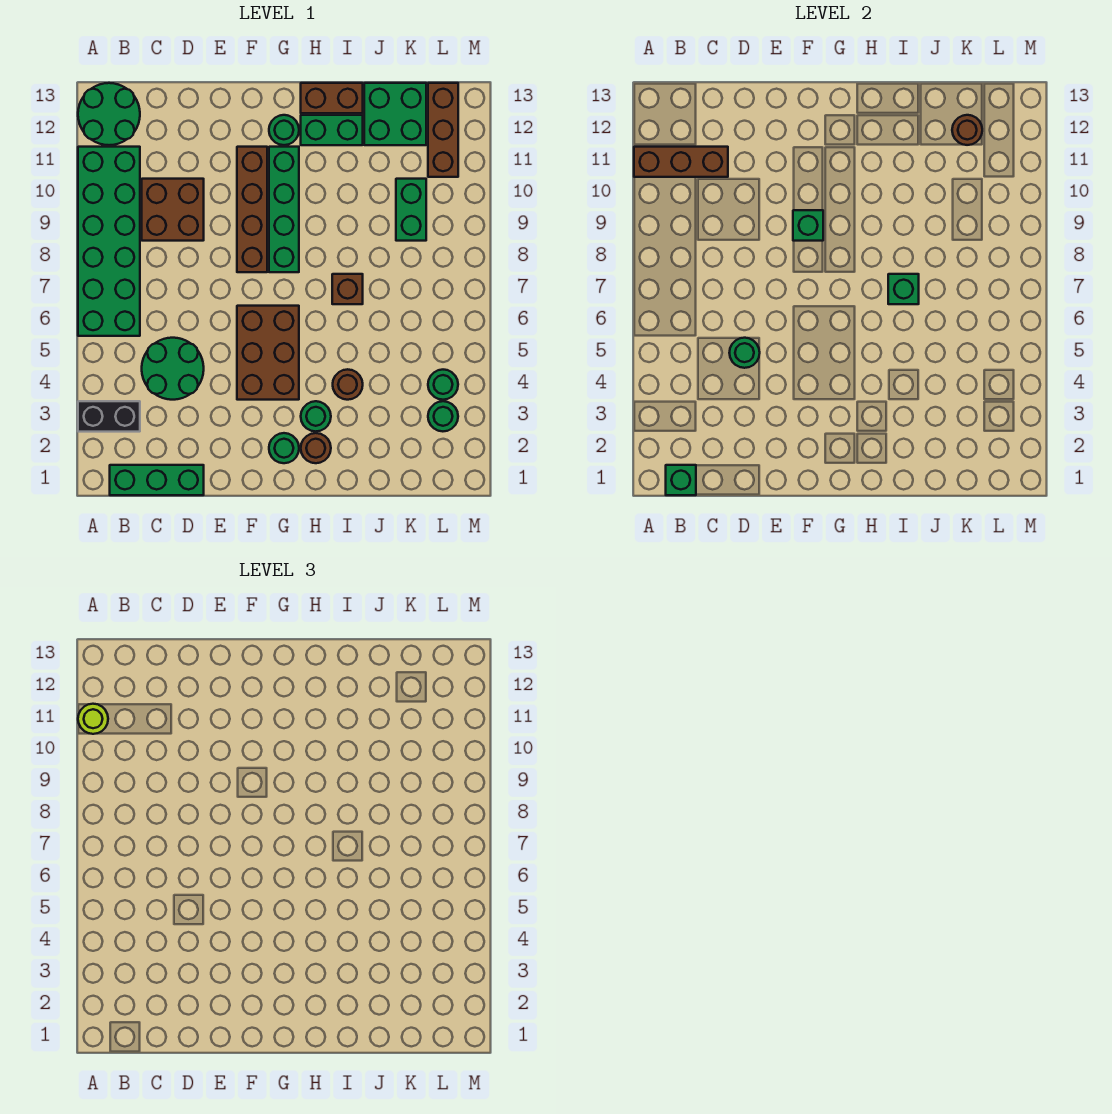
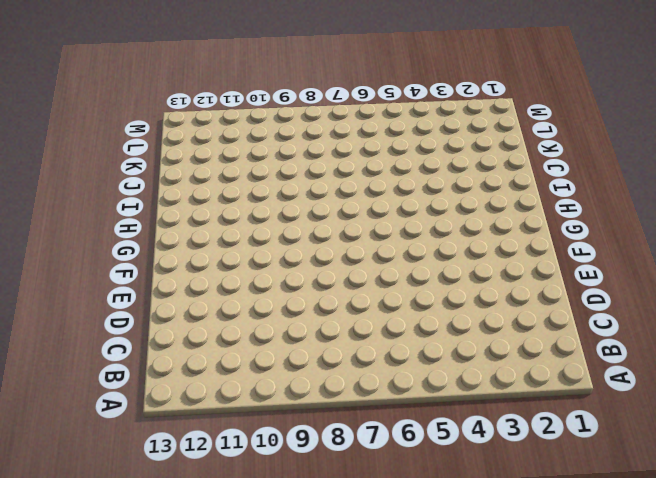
none -> black brick A3:B3 level 1
none -> green brick A6:B11 level 1
none -> green round brick A12:B13 level 1

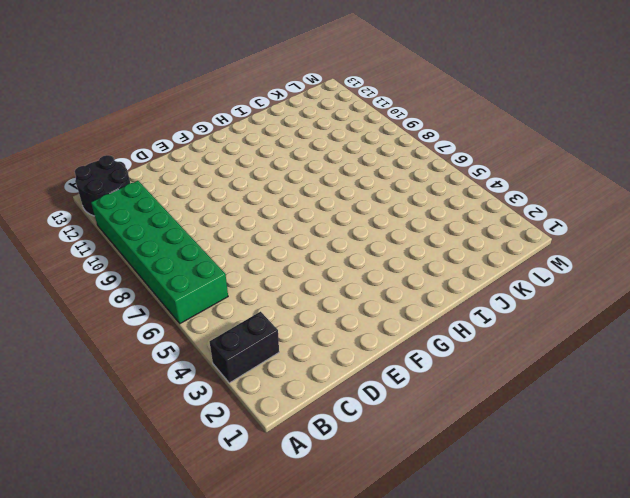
black round brick A12:B13 level 1 -> green round brick A12:B13 level 1
none -> green brick B1:D1 level 1
none -> green round brick C4:D5 level 1
none -> brown brick C9:D10 level 1

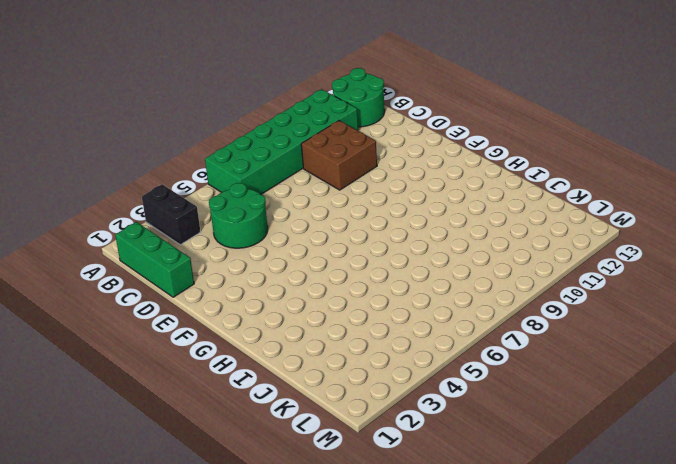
none -> brown brick F4:G6 level 1
none -> brown brick F8:F11 level 1
none -> green round brick G2 level 1

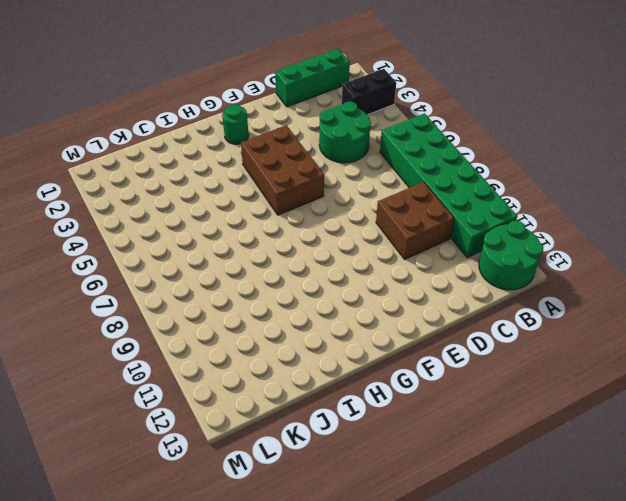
none -> brown brick F8:F11 level 1
none -> green brick G8:G11 level 1
none -> green round brick G12 level 1

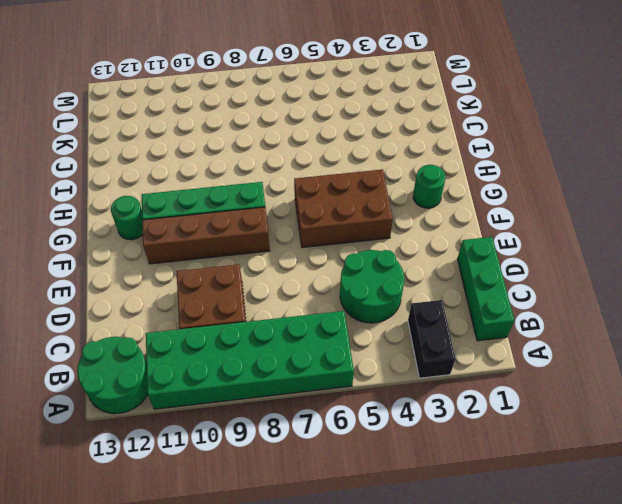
none -> brown round brick H2 level 1
none -> green round brick H3 level 1
none -> green brick H12:I12 level 1

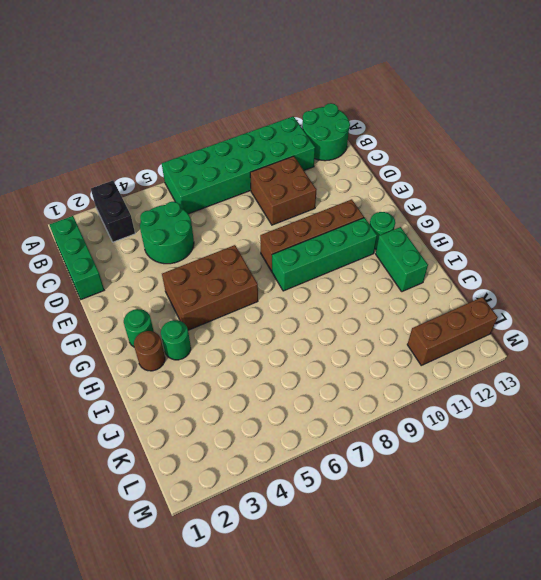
none -> brown brick H13:I13 level 1
none -> brown round brick I4 level 1
none -> brown brick I7 level 1

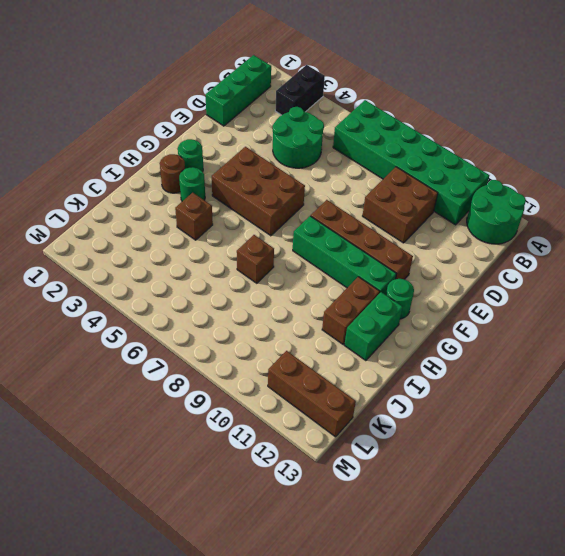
brown brick H11:I11 level 1 -> brown brick H13:I13 level 1
brown brick I4 level 1 -> brown round brick I4 level 1
none -> green brick J12:K13 level 1
none -> green brick K9:K10 level 1
none -> green round brick L3 level 1

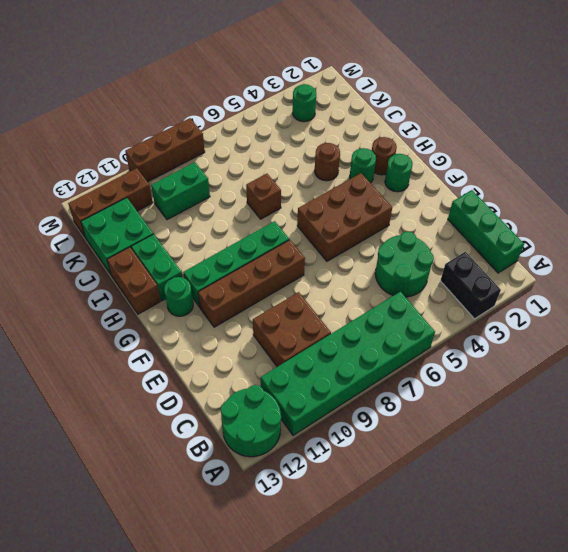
brown brick M8:M10 level 1 -> brown brick A11:C11 level 2
none -> green round brick L4 level 1
none -> green brick B1 level 2
none -> green round brick D5 level 2

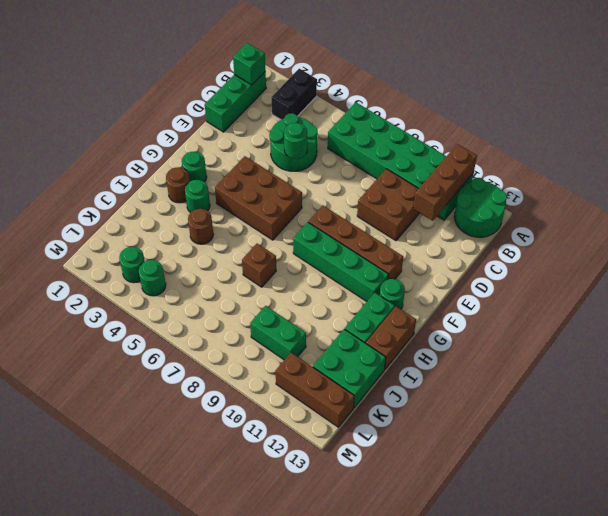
none -> green brick F9 level 2
none -> green brick I7 level 2
none -> brown round brick K12 level 2

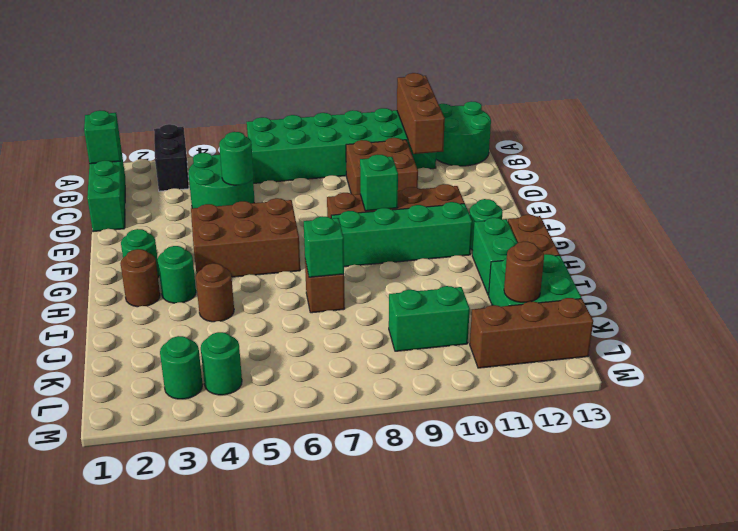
none -> lime round brick A11 level 3

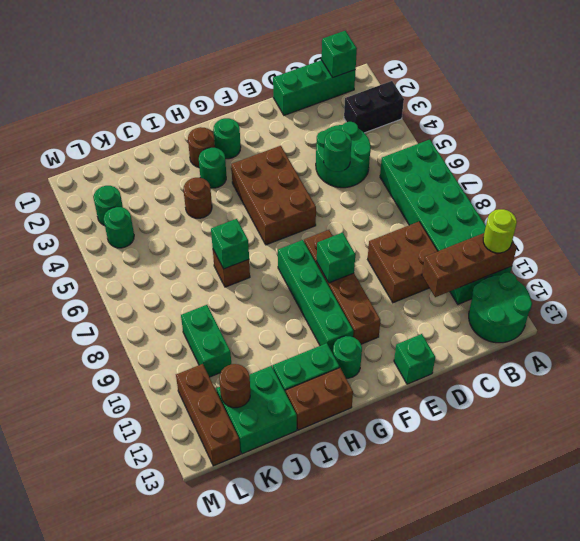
green brick E13 level 1 -> none

